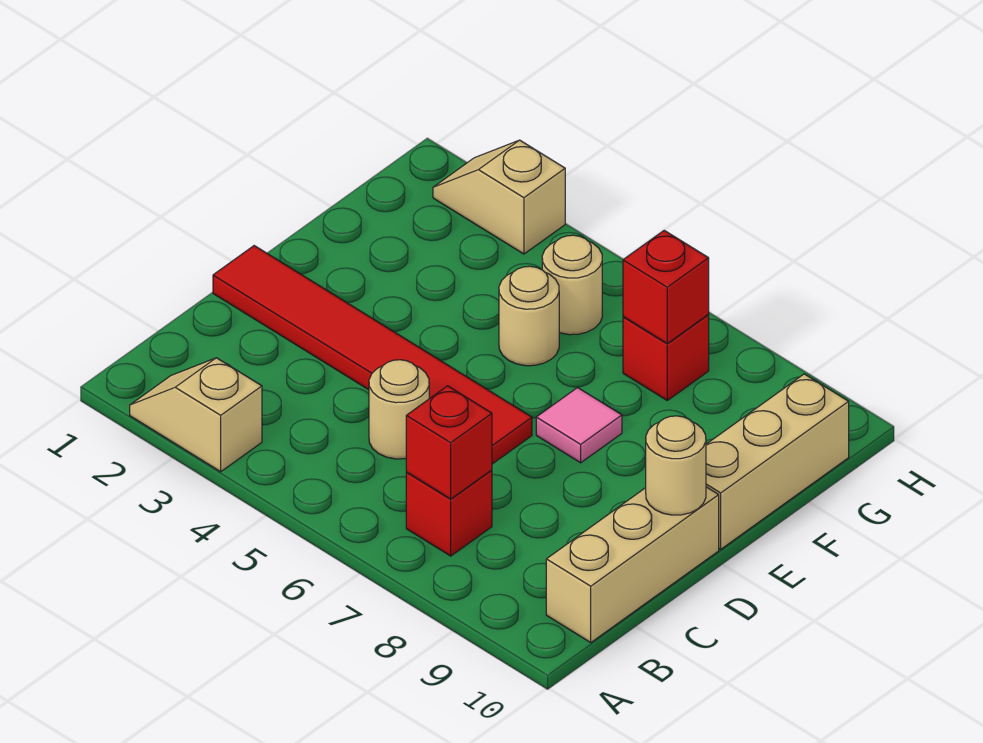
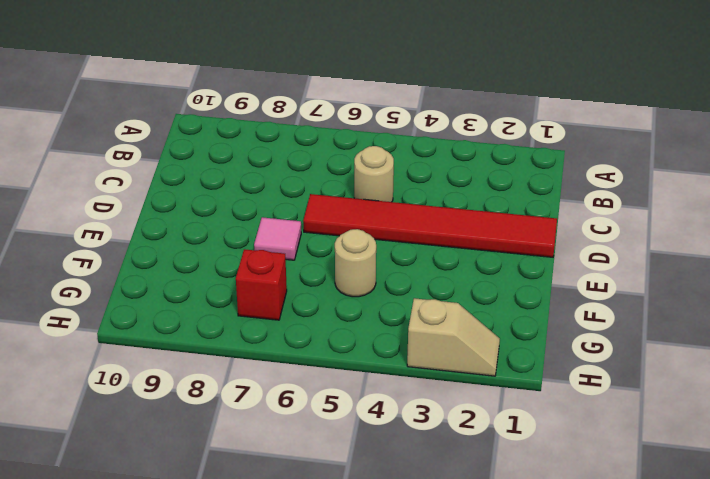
none -> tan slope A2:A3 level 1 top 3
none -> red brick B7 level 1
none -> tan brick B10:D10 level 1

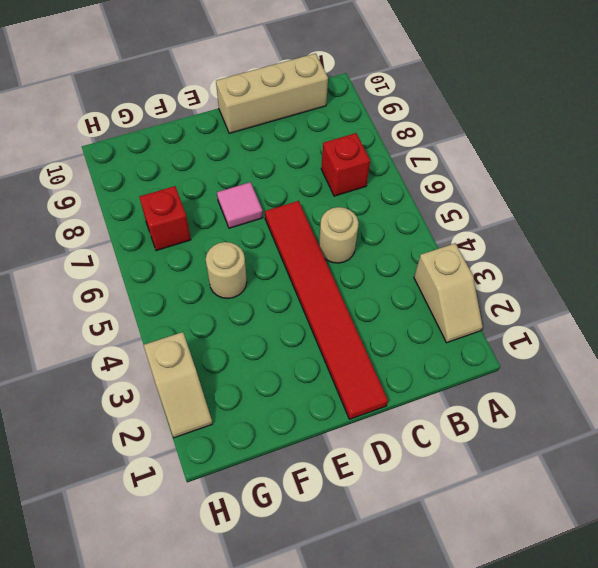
none -> tan brick E10:G10 level 1
none -> tan round brick G5 level 1
none -> red brick B7 level 2

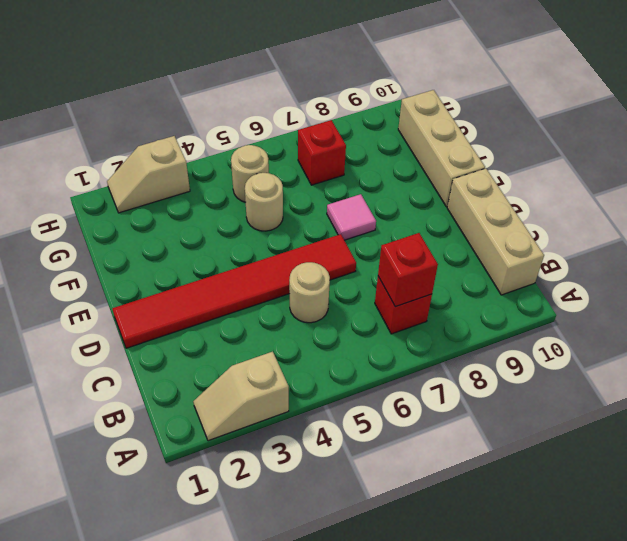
none -> tan round brick D10 level 2
none -> red brick G7 level 2

